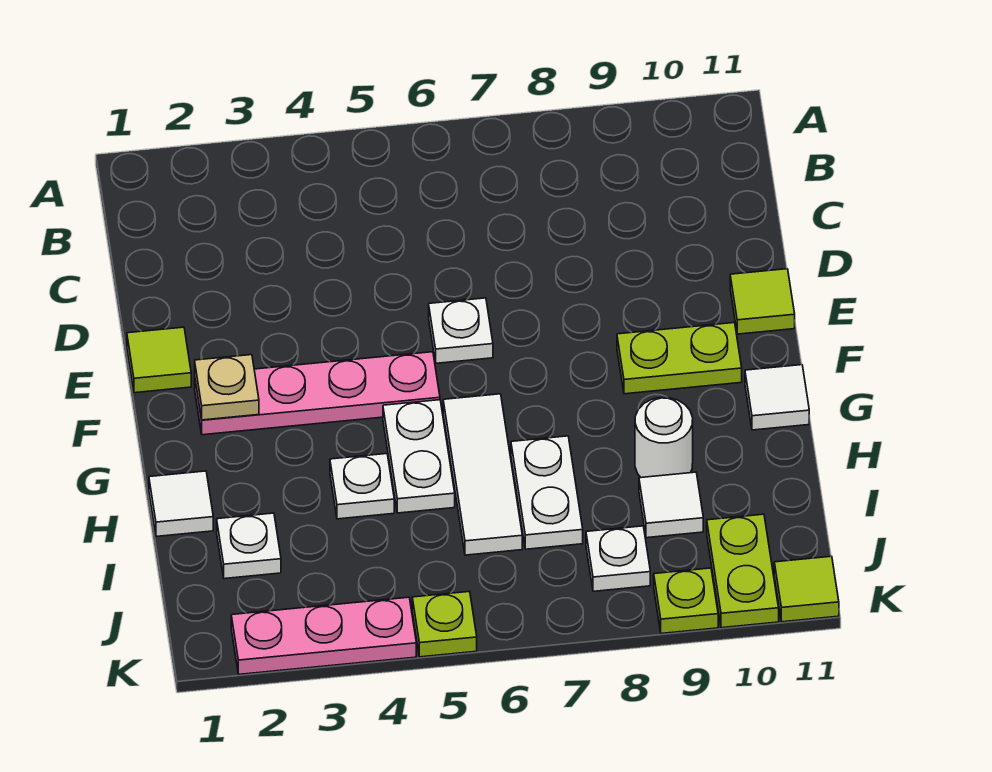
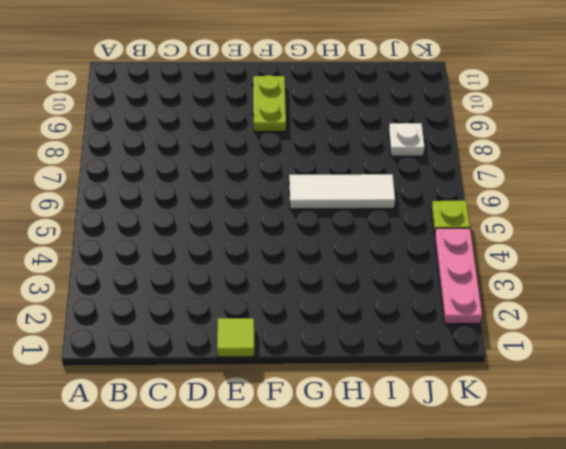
none -> white plate E6 level 1
none -> lime tile E11 level 1
none -> pink plate F2:F5 level 1

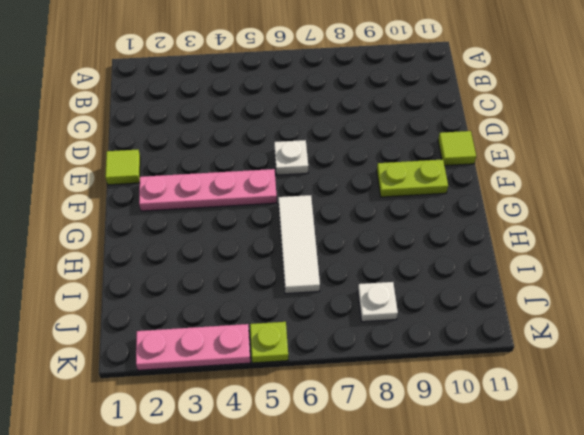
none -> white plate G5:H5 level 1
none -> white tile G11 level 1
none -> white tile H1 level 1

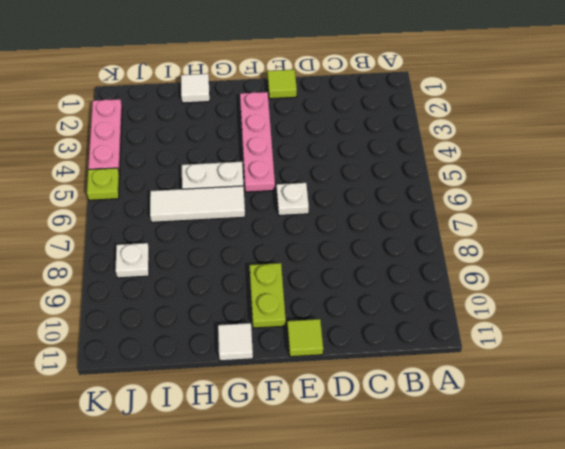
none -> white plate H4 level 1
none -> white plate H7:I7 level 1
none -> white round brick H9 level 1

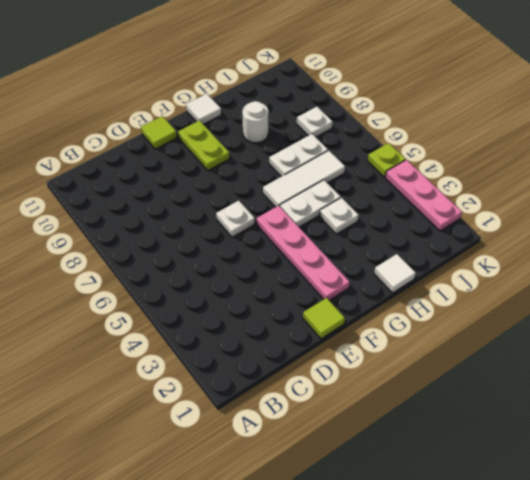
none -> white plate I2 level 1
none -> white tile I9 level 1
none -> lime plate J10:K10 level 1

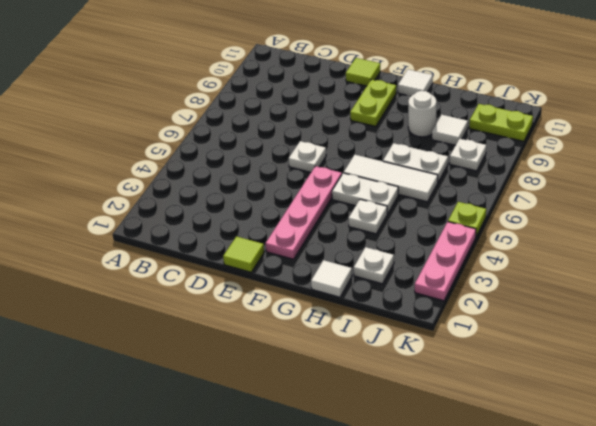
none -> lime plate K9 level 1
none -> lime tile K11 level 1
none -> tan plate F2 level 2

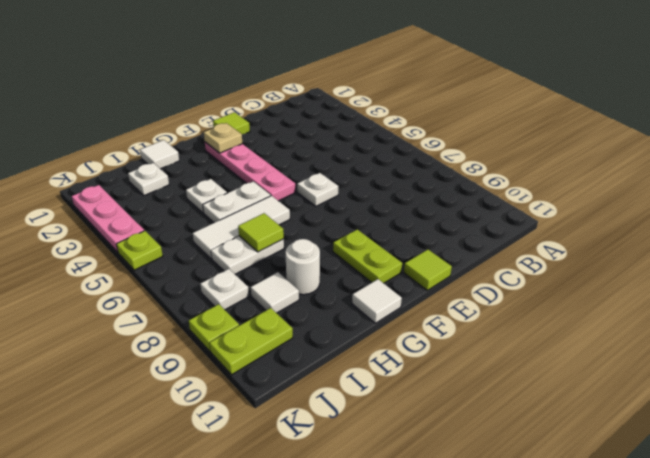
lime tile H7 level 2 -> lime tile K11 level 1

